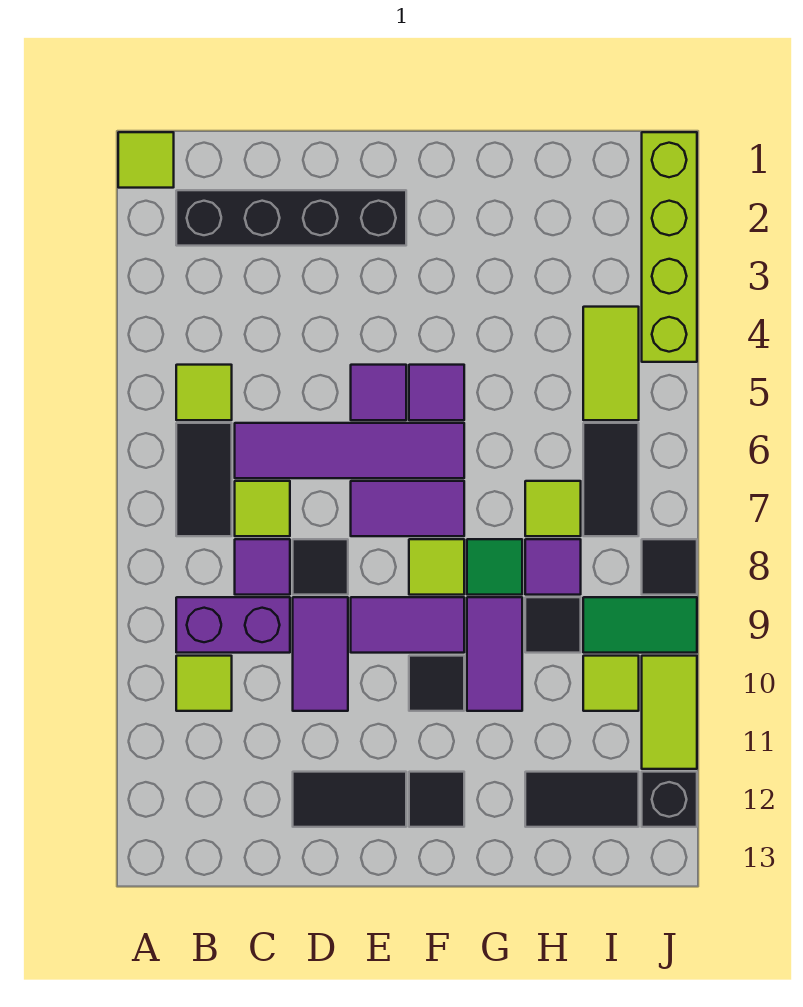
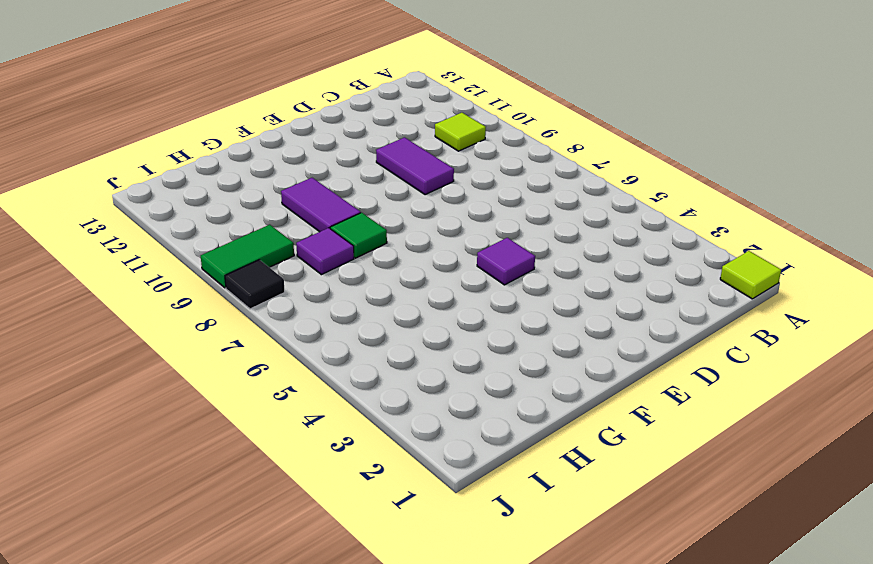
none -> black brick B2:E2 level 1
none -> lime tile B5 level 1
none -> black tile B6:B7 level 1
none -> purple brick B9:C9 level 1

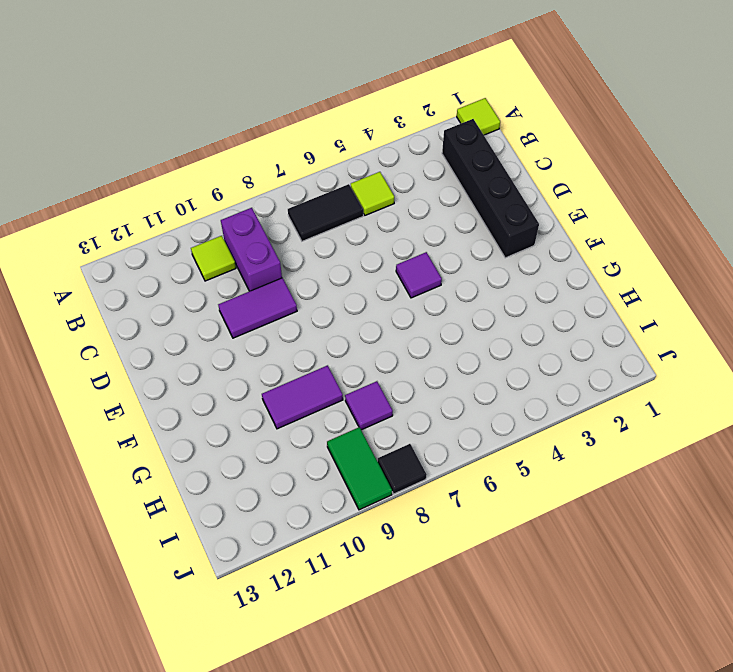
none -> purple tile C6:F6 level 1
none -> lime tile C7 level 1
none -> purple tile C8 level 1
none -> black tile D8 level 1

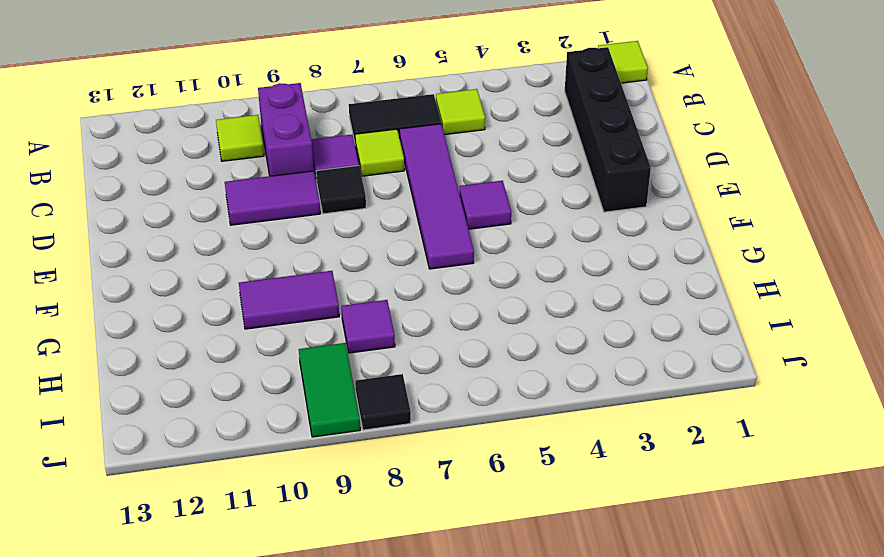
none -> black tile D12:E12 level 1
none -> purple tile E7:F7 level 1
none -> purple tile E9:F9 level 1
none -> purple tile F5 level 1

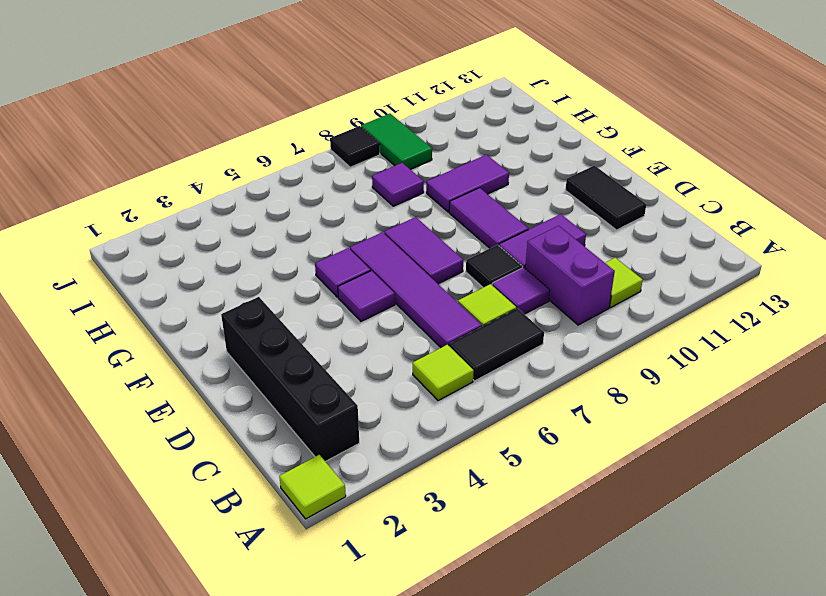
none -> lime tile F8 level 1
none -> black tile F10 level 1
none -> black tile F12 level 1
none -> green tile G8 level 1

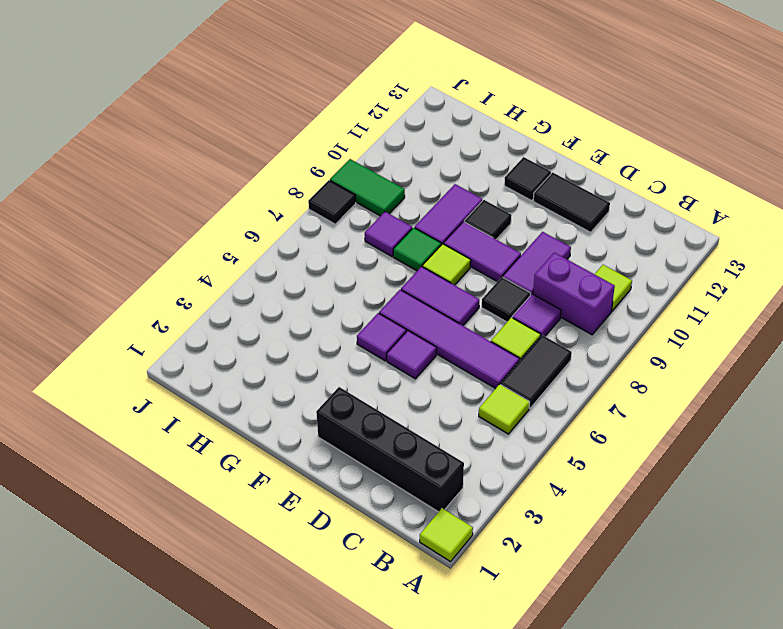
none -> lime tile H7 level 1
none -> black tile H9 level 1
none -> black tile H12:I12 level 1
none -> lime tile I4:I5 level 1

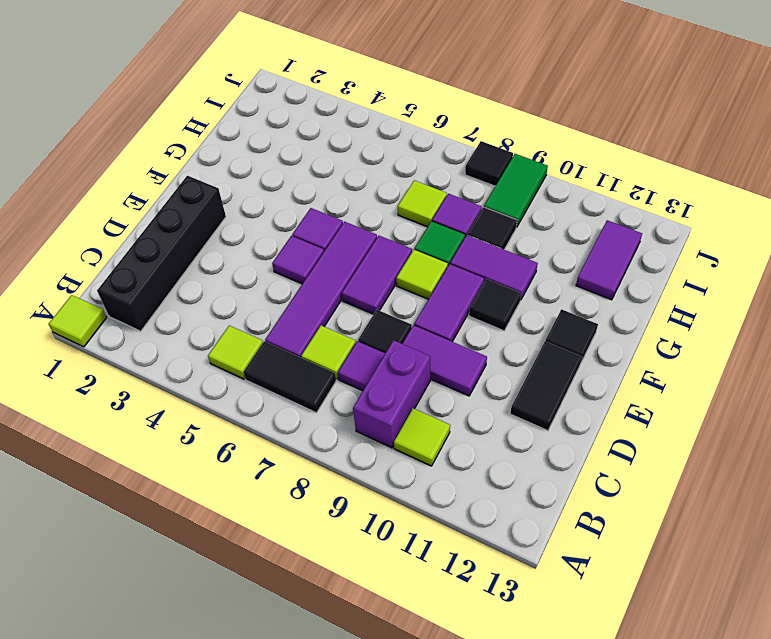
purple tile H12:I12 level 1 -> black tile H12:I12 level 1
none -> lime tile I4:I5 level 1
none -> black tile I6:I7 level 1
none -> lime tile I10 level 1
none -> lime brick J1:J4 level 1

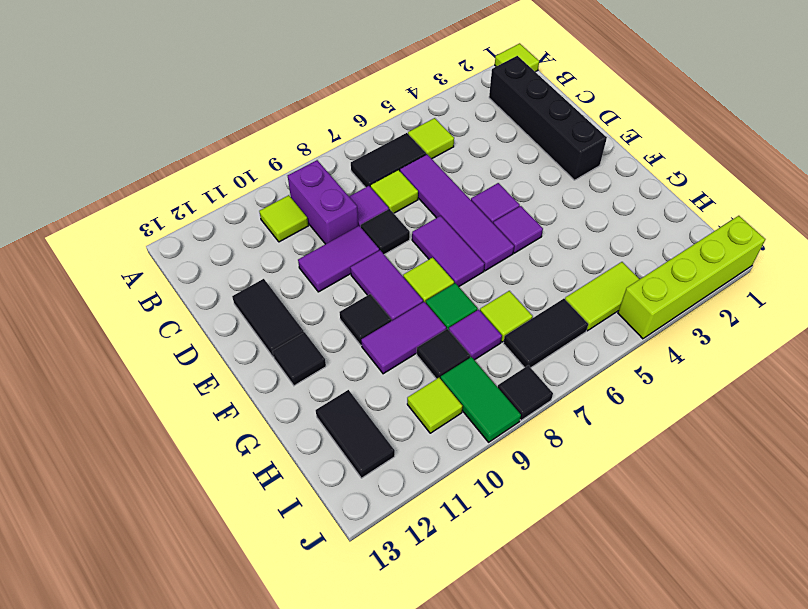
none -> lime tile J10:J11 level 1
none -> black brick J12 level 1

